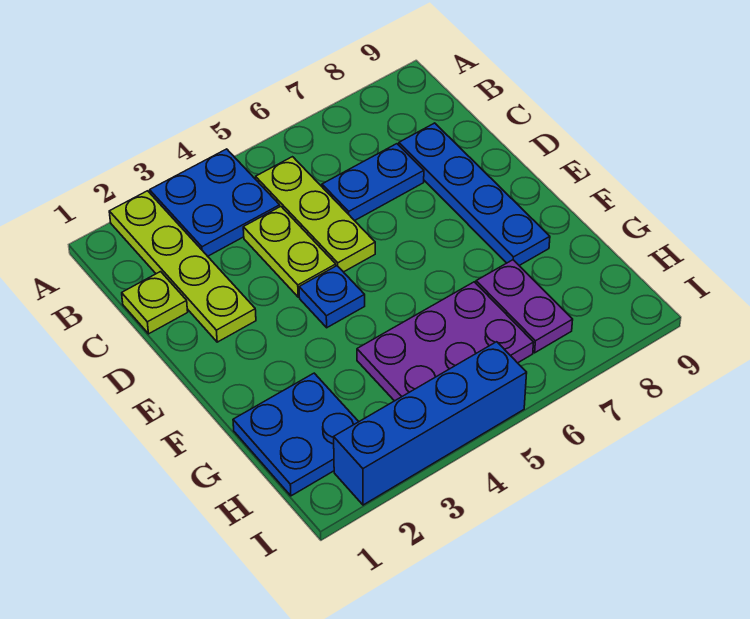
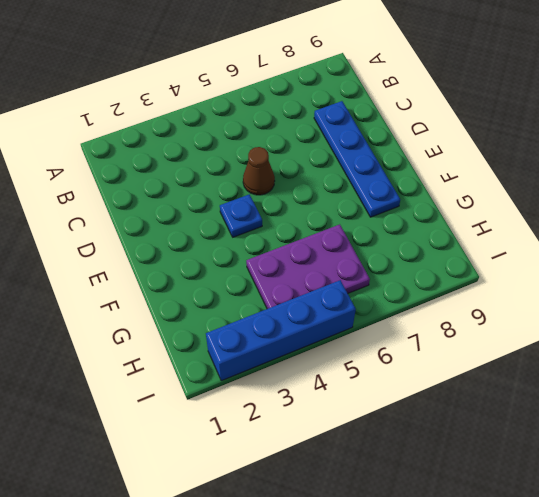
brown cone D5 level 1 -> lime plate B5:D5 level 1
none -> lime plate A2:D2 level 1
none -> blue plate A3:B4 level 1
none -> lime plate C1 level 1

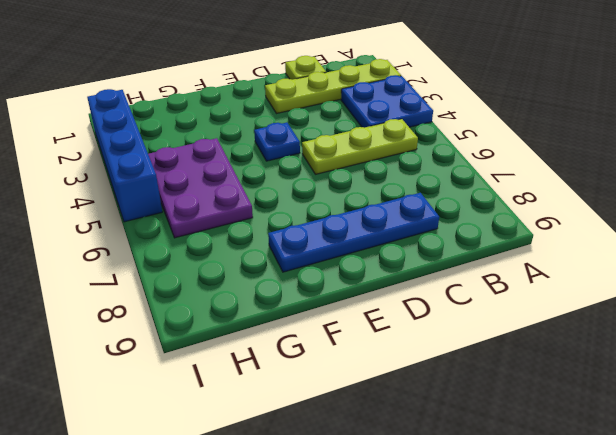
none -> lime plate C4:D4 level 1
none -> blue plate C6:C7 level 1
none -> blue plate G1:H2 level 1

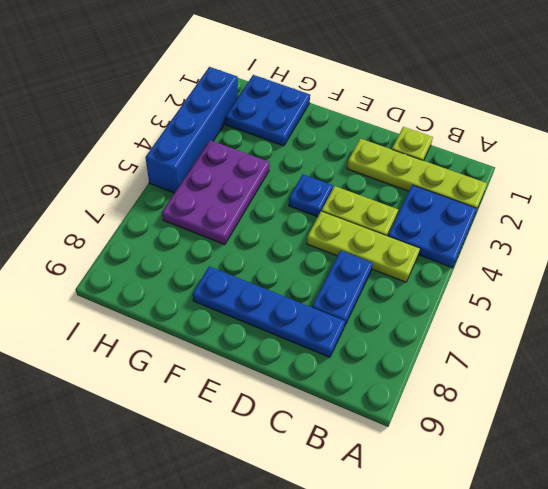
none -> purple plate G7:H7 level 1

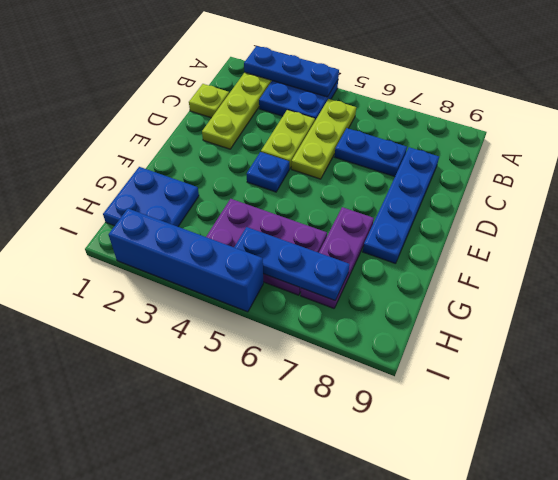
blue plate A2:A4 level 2 -> none
purple plate F7:H7 level 1 -> purple plate G7:H7 level 1
blue plate H5:H7 level 2 -> none

